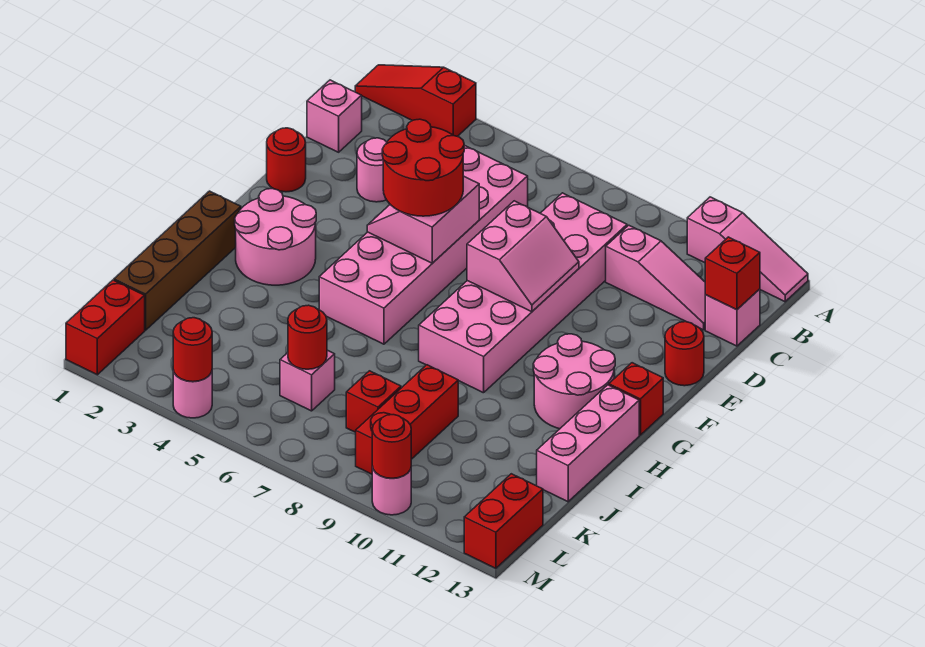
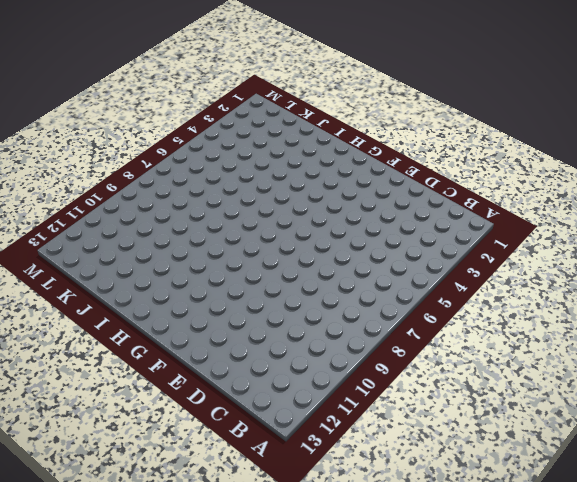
none -> red slope A1:A3 level 1 top 3
none -> pink slope A11:A13 level 1 top 11
none -> pink brick C1 level 1

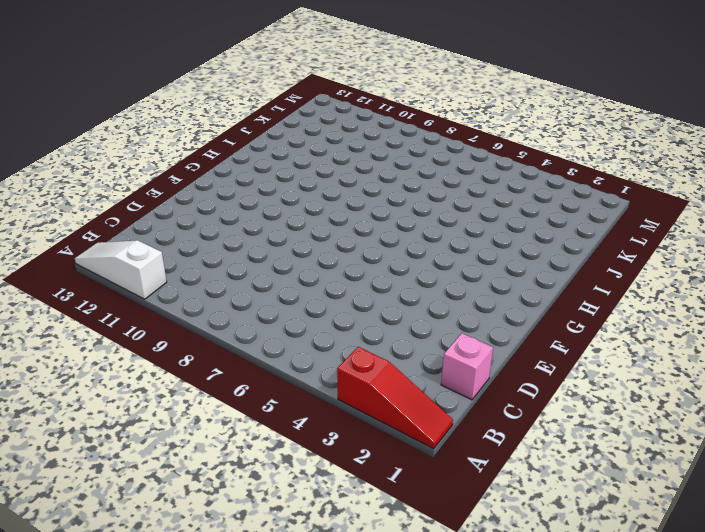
white slope A11:A13 level 1 top 11 -> pink slope A11:A13 level 1 top 11
none -> pink brick C5:H6 level 1
none -> pink brick C8:H9 level 1
none -> pink slope C10:C12 level 1 top 10

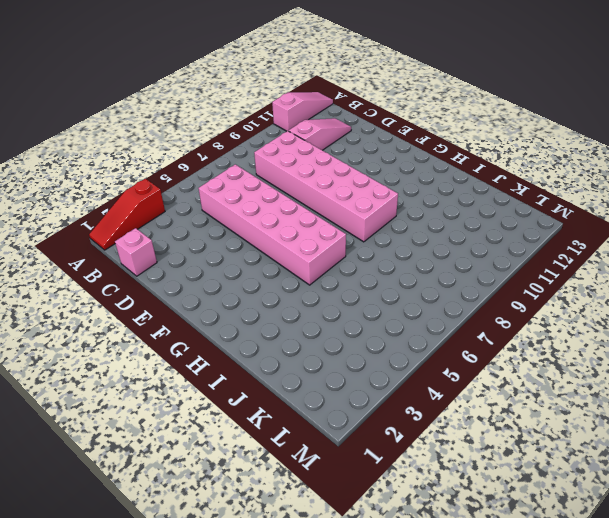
none -> pink brick C13 level 1
none -> pink round brick D3 level 1
none -> red round brick E1 level 1

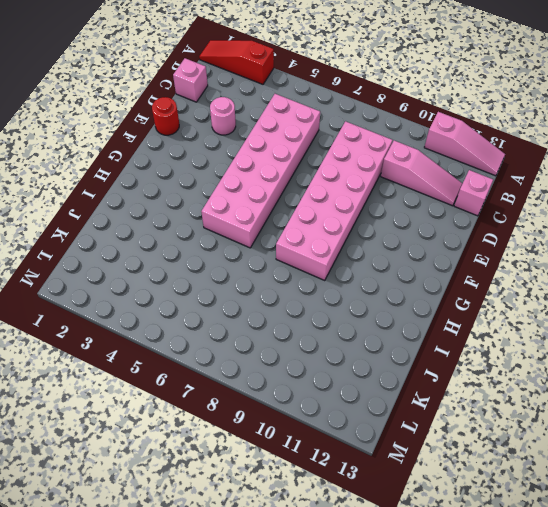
none -> red round brick E13 level 1
none -> pink round brick G2:H3 level 1
none -> pink round brick G11:H12 level 1

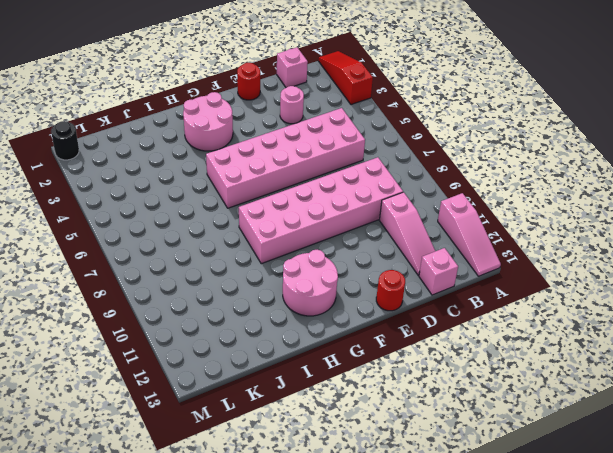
black round brick M1 level 1 -> red brick L1:M1 level 1
none -> red brick G13 level 1
none -> brown brick H1:K1 level 1
none -> pink brick H13:J13 level 1

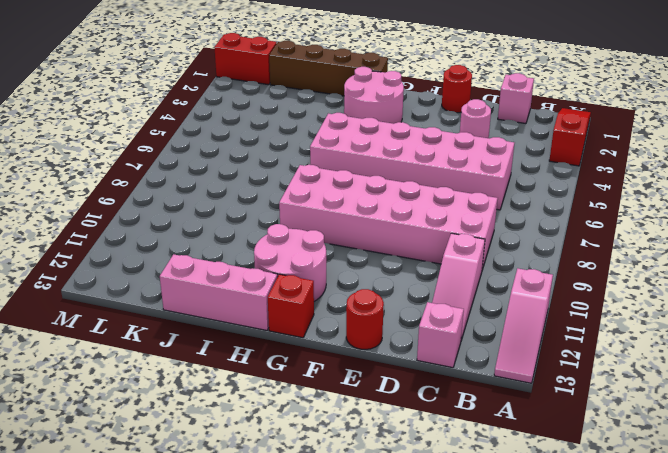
none -> red brick J9:L9 level 1
none -> pink brick K6 level 1
none -> red brick K8 level 1

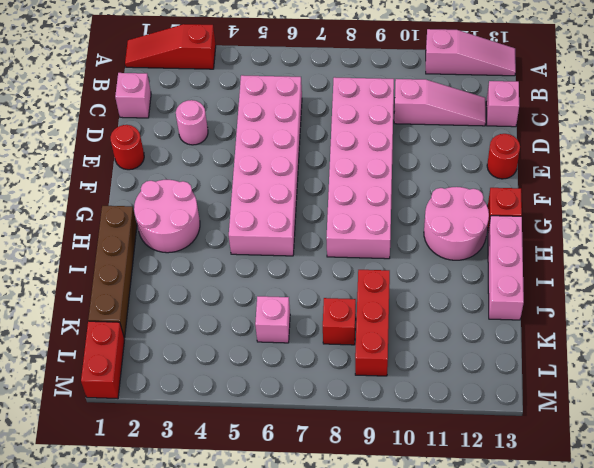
none -> red brick L13:M13 level 1
none -> pink round brick M4 level 1
none -> pink round brick M10 level 1

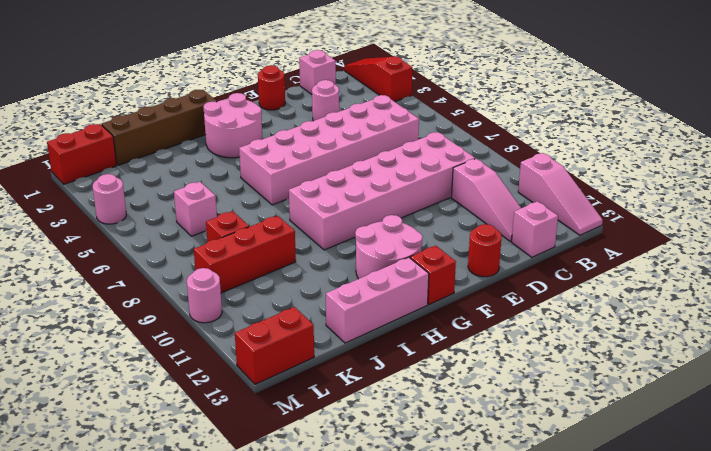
none -> red brick C13 level 2
none -> pink slope E5:F6 level 2 top 6
none -> pink slope E8:F9 level 2 top 8

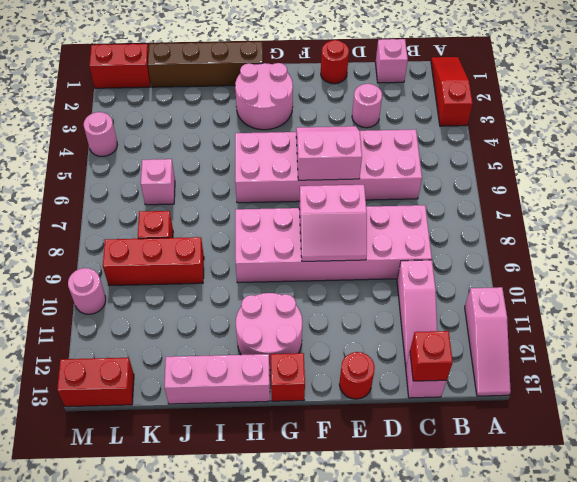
none -> red round brick K6 level 2
none -> red round brick M4 level 2
none -> red round brick M10 level 2

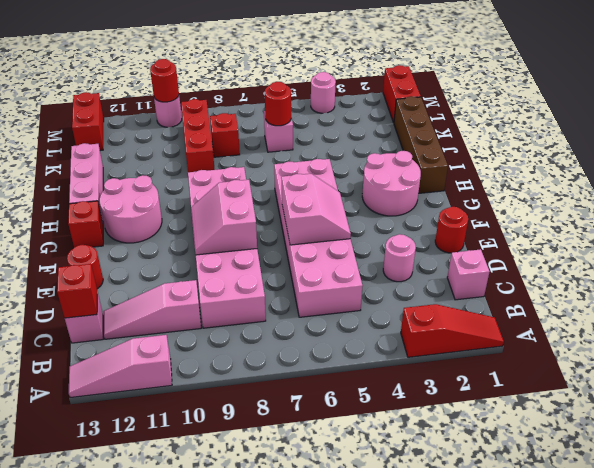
none -> red round brick M4 level 2
none -> red round brick E5:F6 level 3

